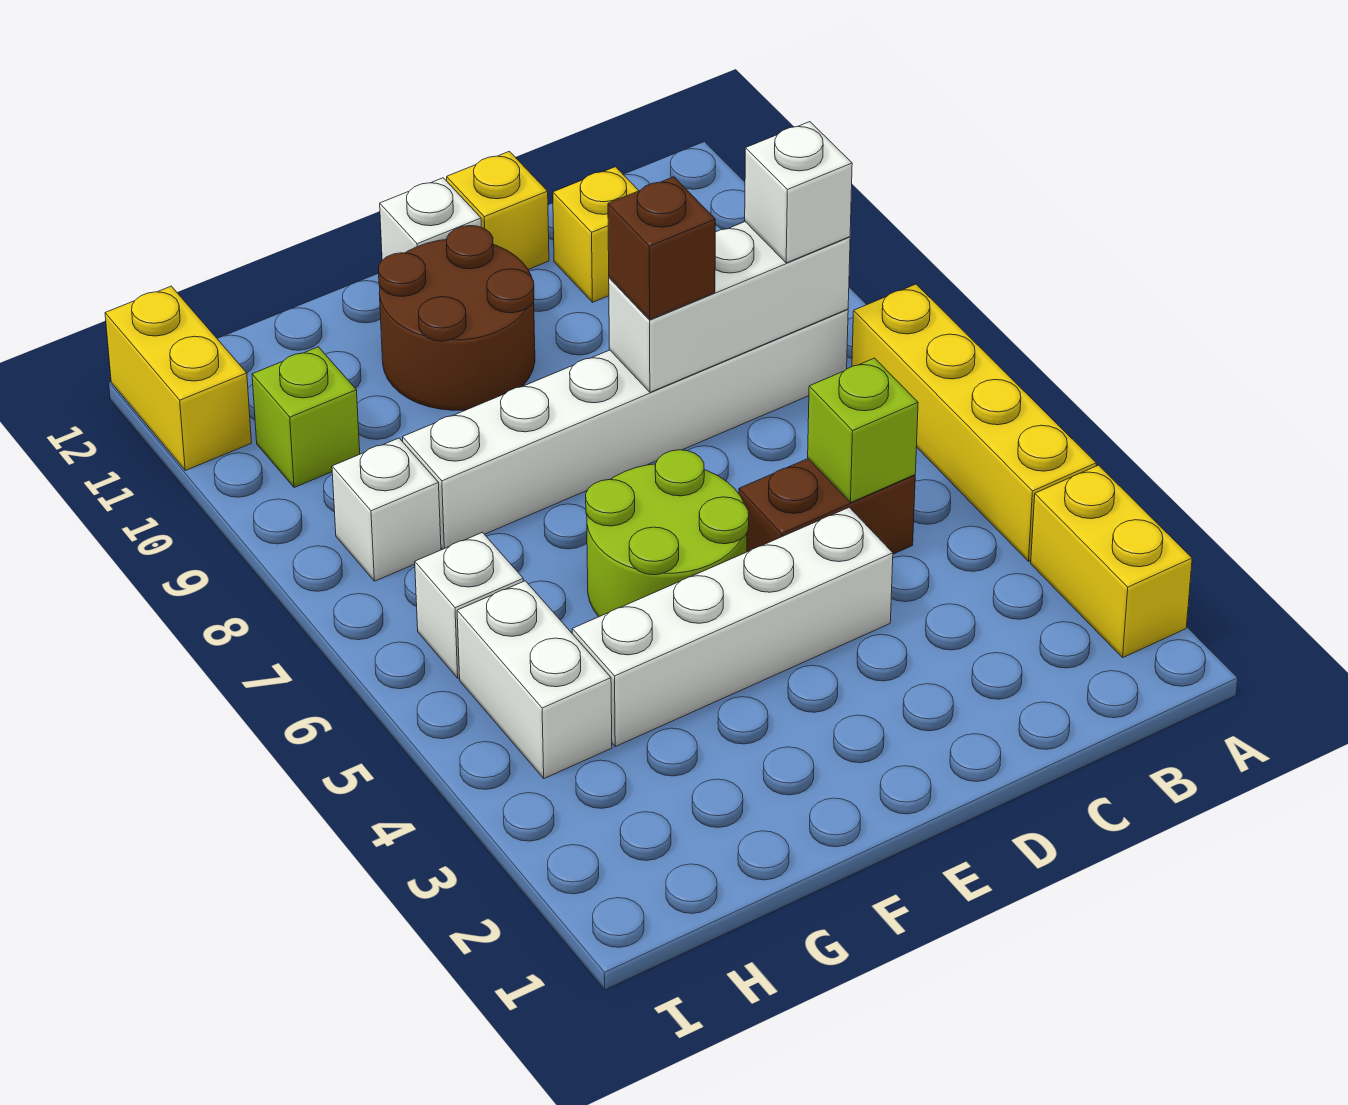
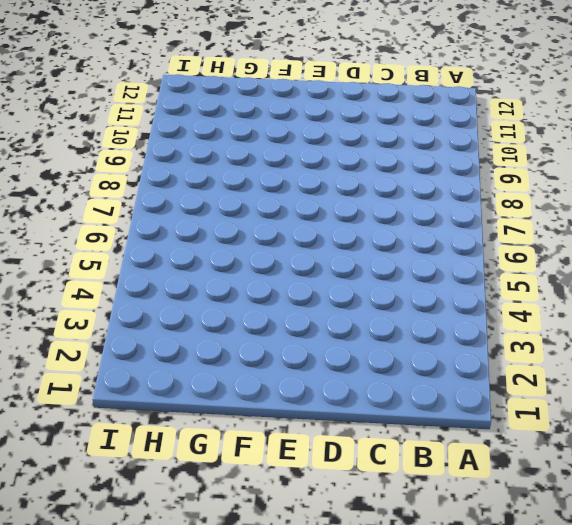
none -> yellow brick A2:A3 level 1
none -> yellow brick A4:A7 level 1
none -> white brick B8:G8 level 1

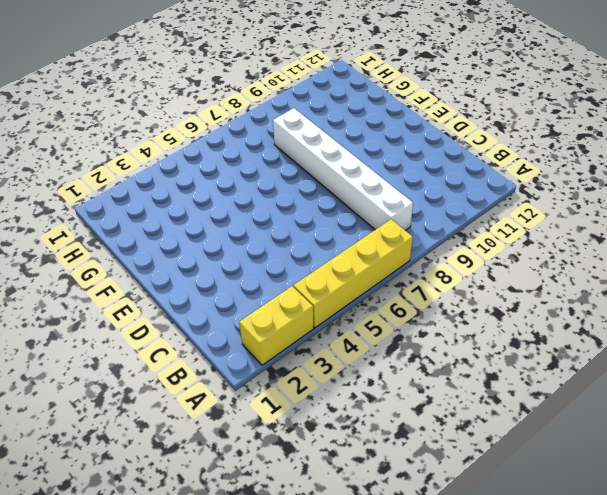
none -> brown brick C5:D5 level 1
none -> yellow brick C11 level 1
none -> white brick D4:G4 level 1

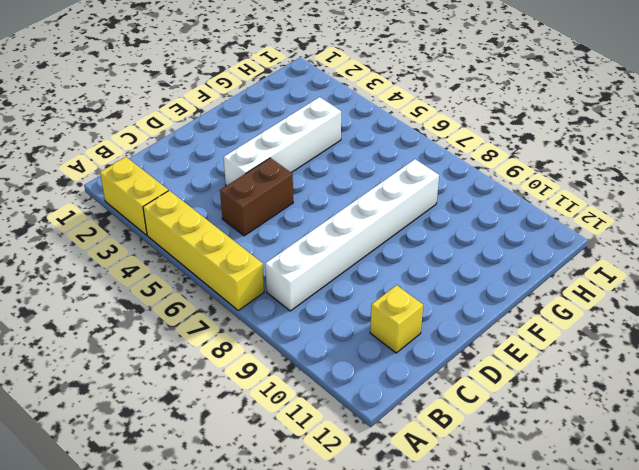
none -> yellow brick D12 level 1
none -> lime round brick E5:F6 level 1
none -> brown round brick E10:F11 level 1

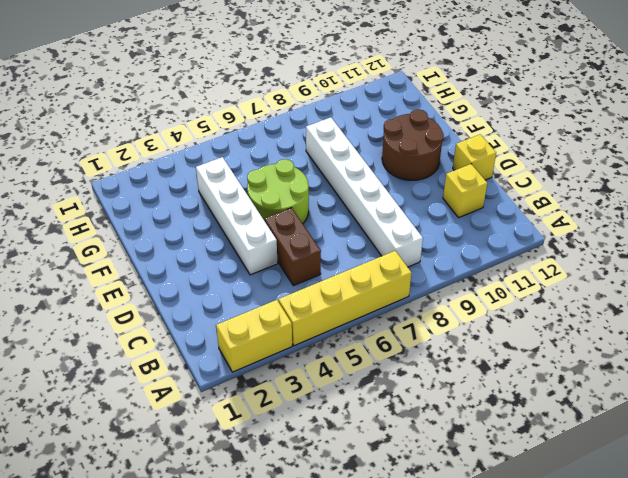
none -> white brick E12 level 1
none -> white brick H4:H5 level 1
none -> white brick H6 level 1

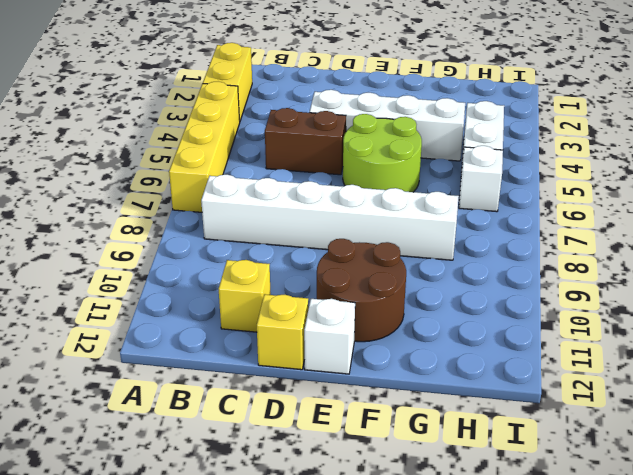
none -> white brick H8 level 1
none -> lime brick H10 level 1
none -> yellow brick I11:I12 level 1

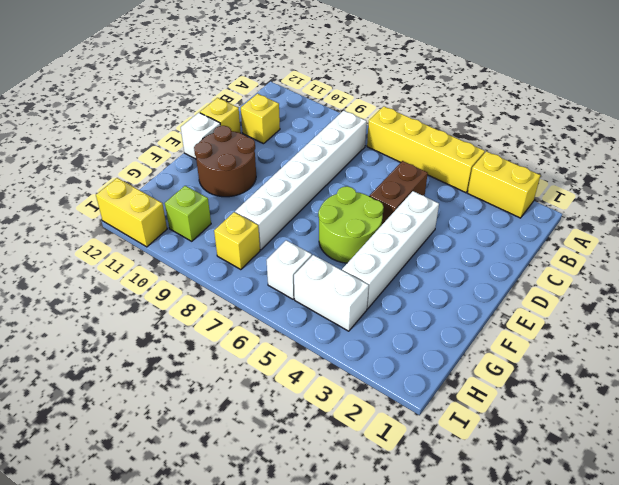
yellow brick H8 level 1 -> white brick H8 level 1
none -> white brick B8:D8 level 2
none -> lime brick C5 level 2
none -> white brick B8 level 3

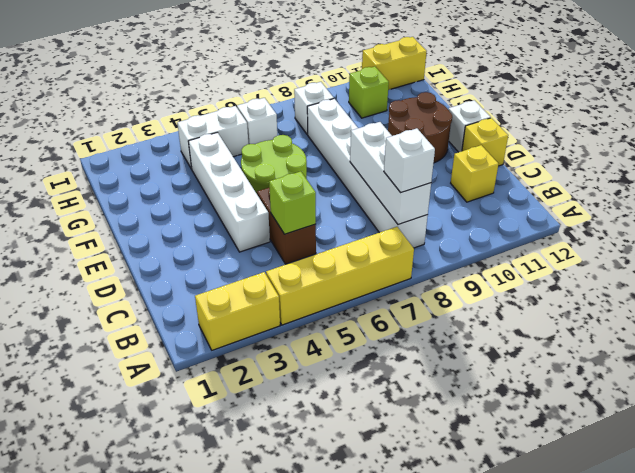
none -> brown brick D8 level 3

